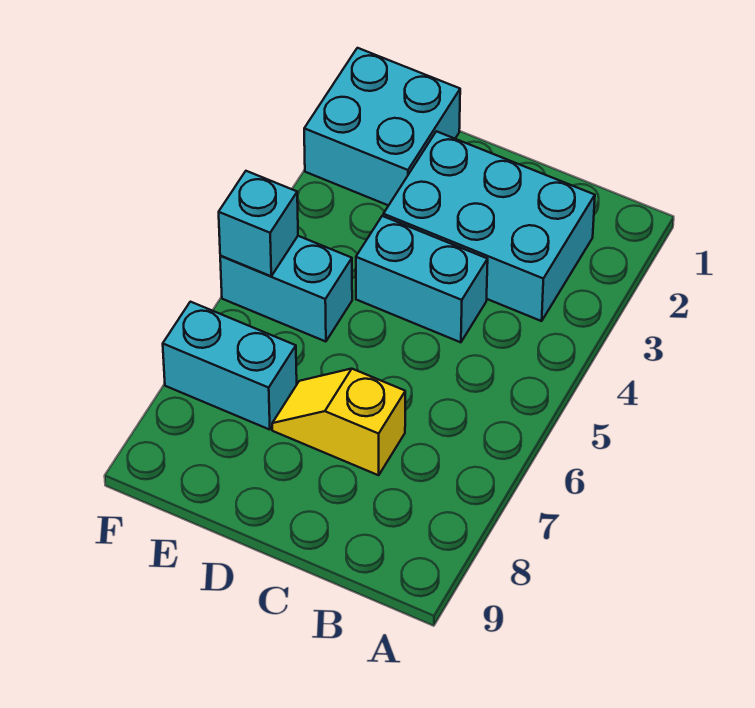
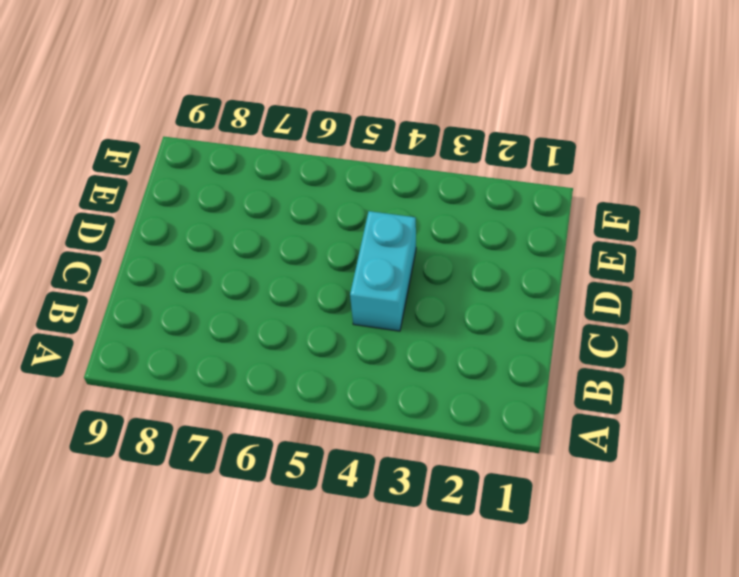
none -> cyan brick B2:D3 level 1
none -> yellow slope C7:D7 level 1 top C

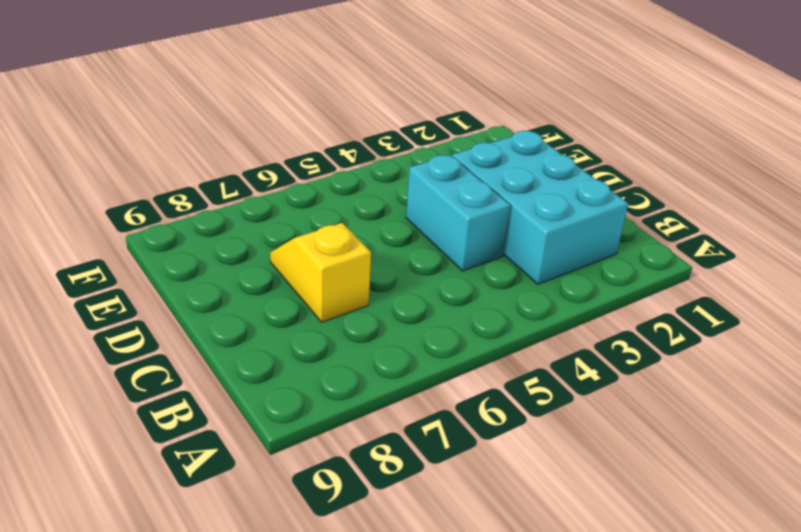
none -> cyan brick E1:F2 level 1
none -> cyan brick E5:F5 level 1

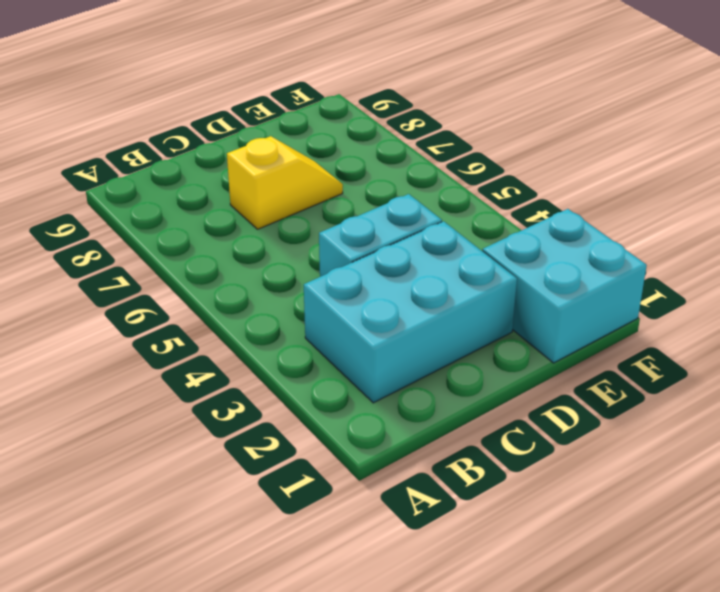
none -> cyan brick E5:F5 level 1
none -> cyan brick E7:F7 level 1

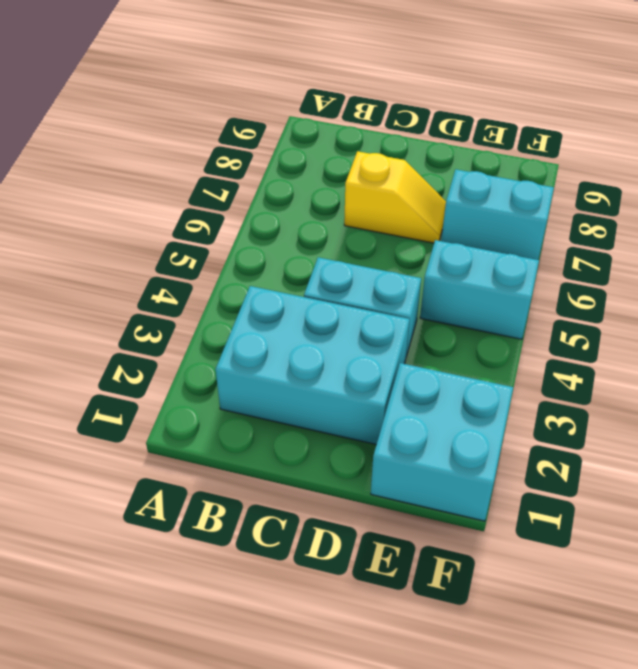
none -> cyan brick F5 level 2

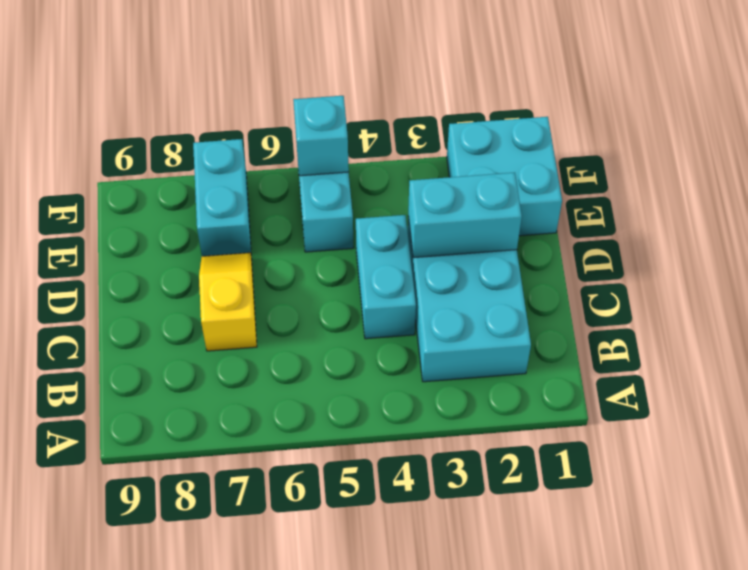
cyan brick D2:D3 level 2 -> none

